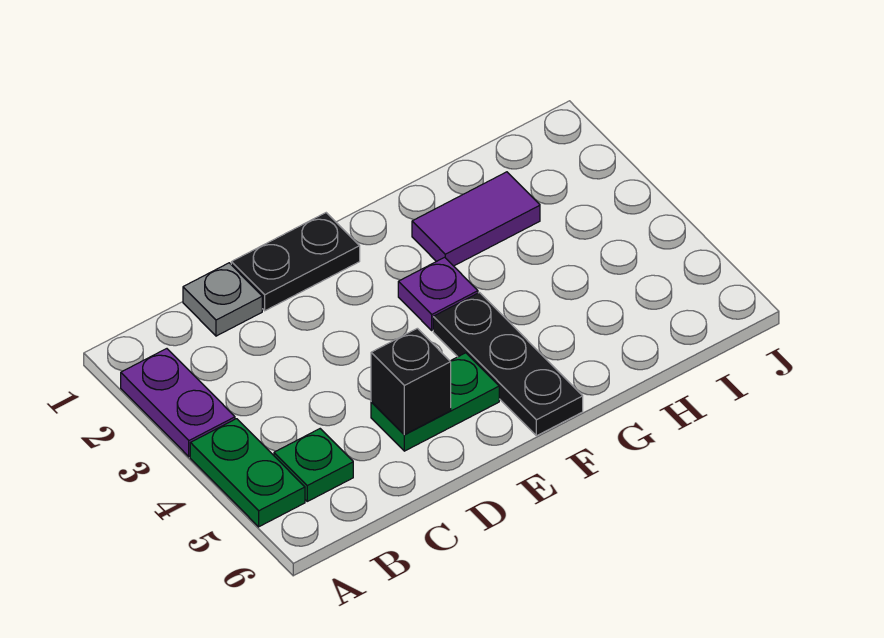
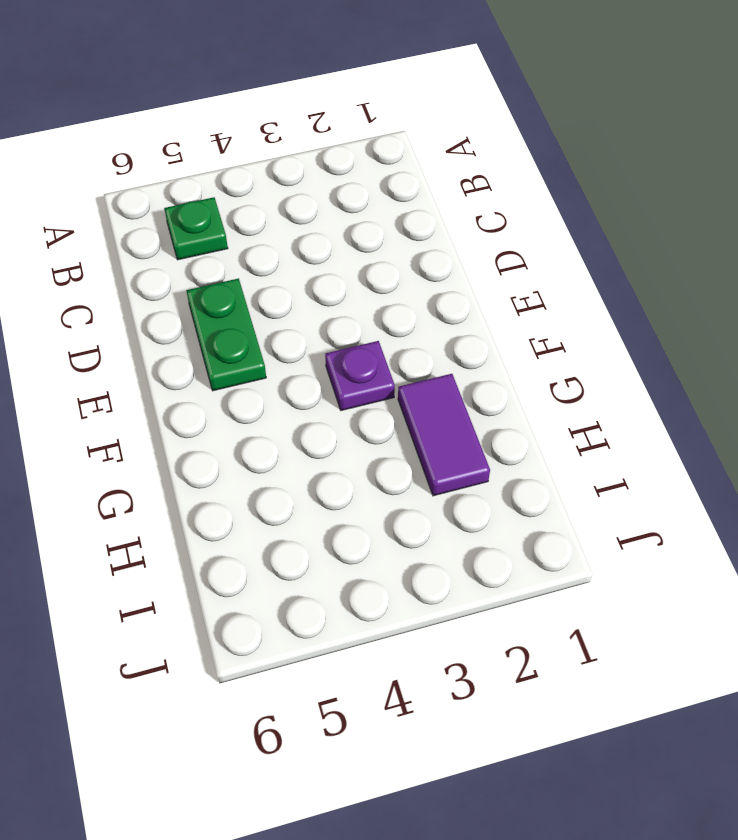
none -> purple plate A2:A3 level 1
none -> green plate A4:A5 level 1

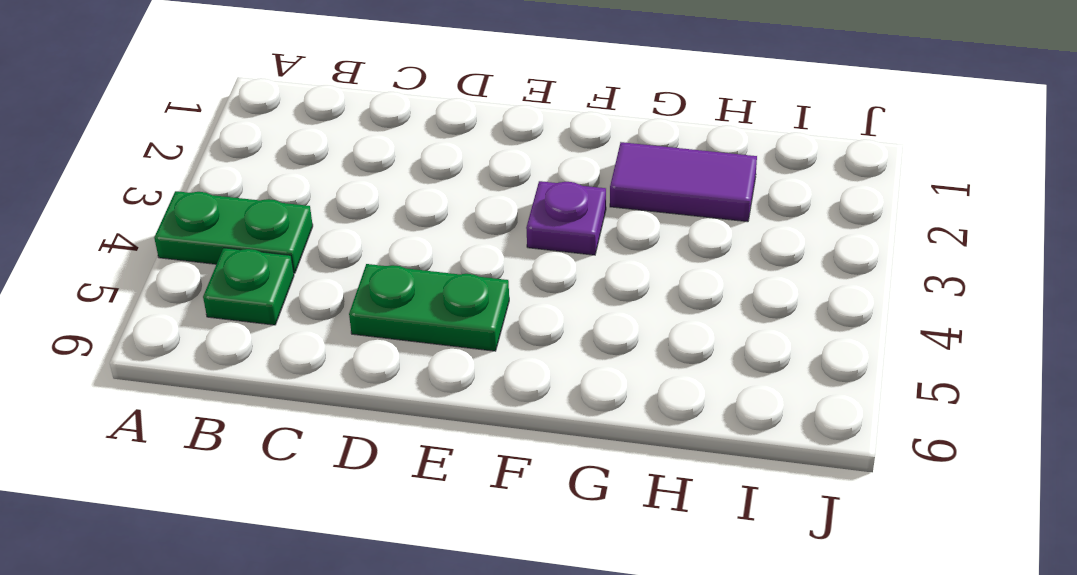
green plate A4:B4 level 1 -> green plate A4:A5 level 1
none -> purple plate A2:A3 level 1
none -> grey plate C1 level 1

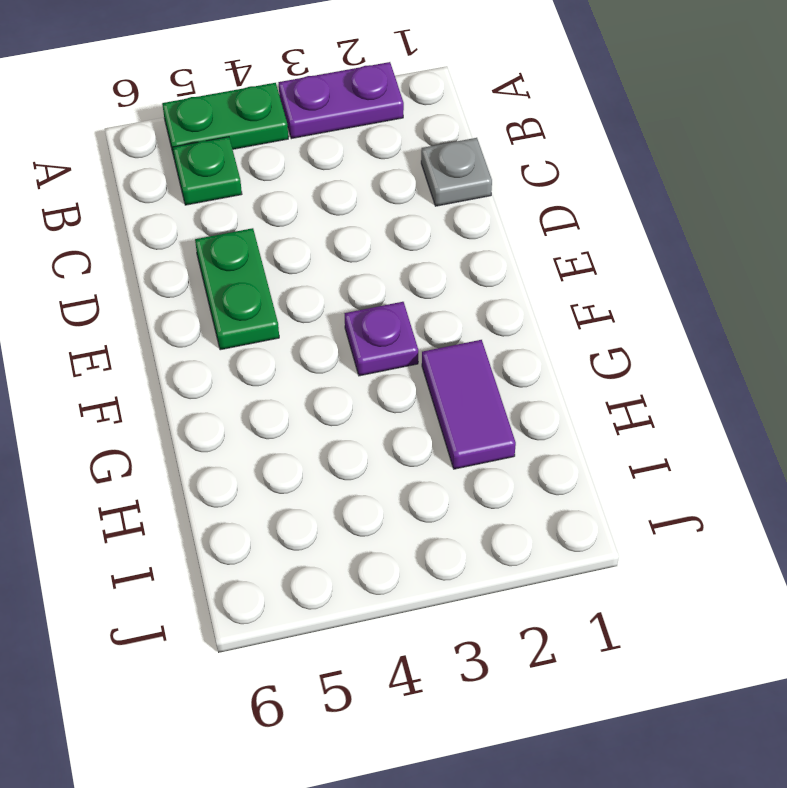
none -> black plate D1:E1 level 1
none -> black plate F4:F6 level 1

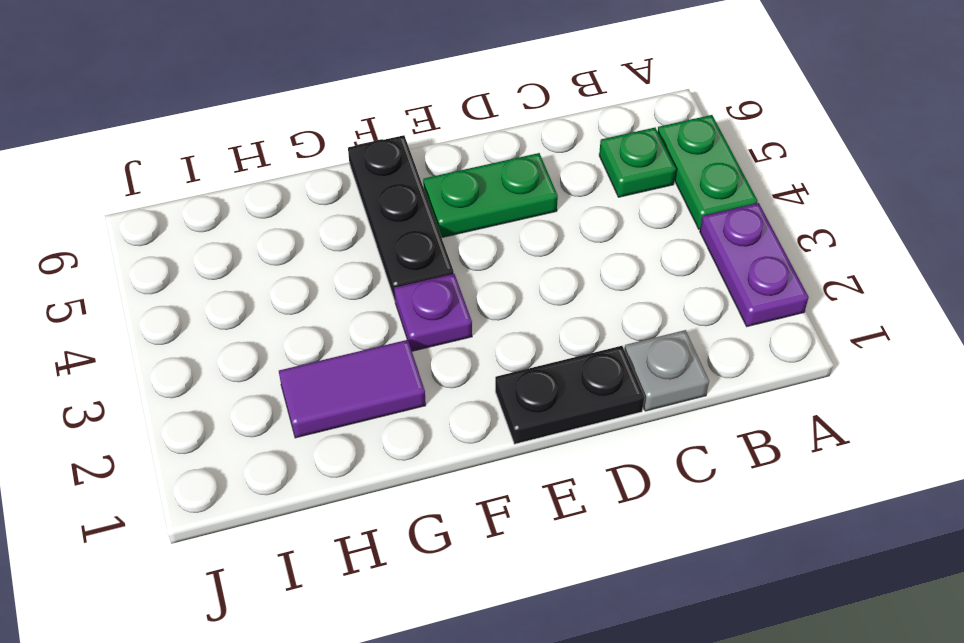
none -> black brick D5 level 2

